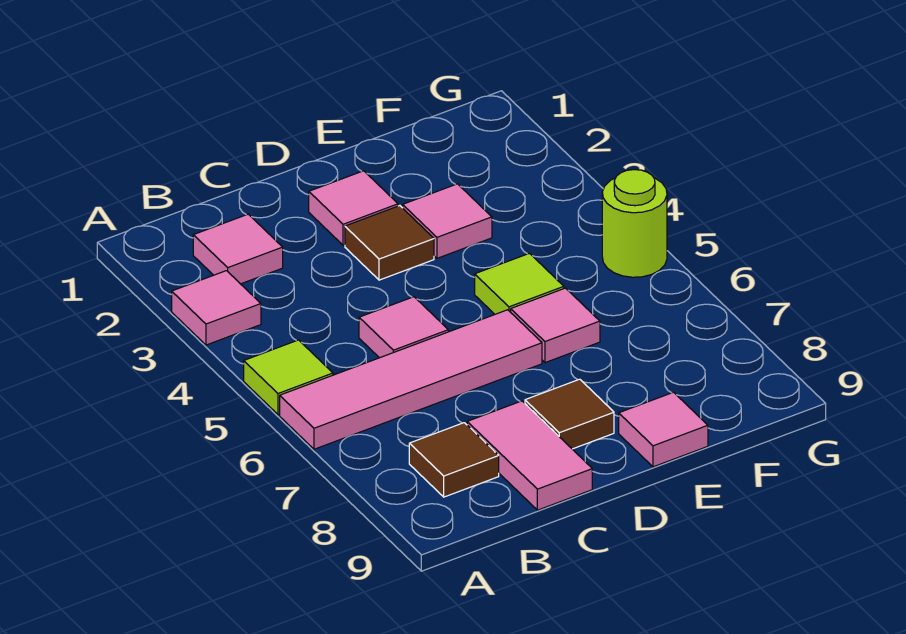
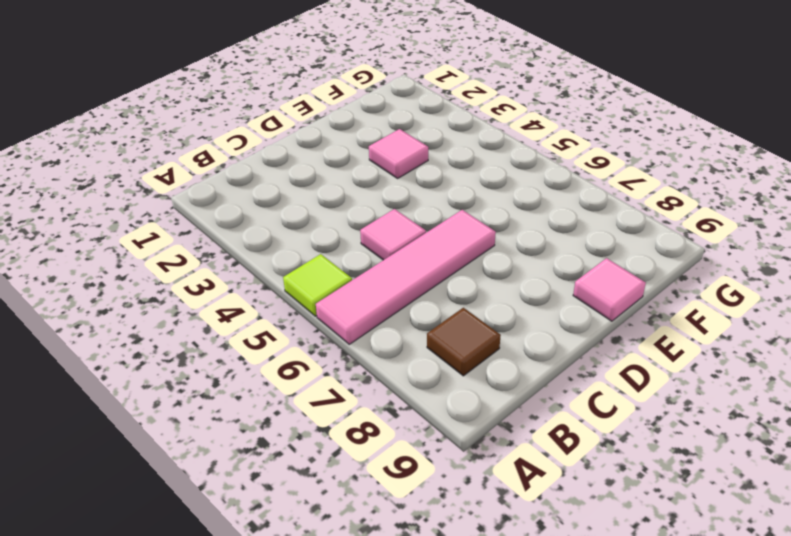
none -> pink tile A3 level 1
none -> pink tile B2 level 1
none -> pink tile C8:C9 level 1

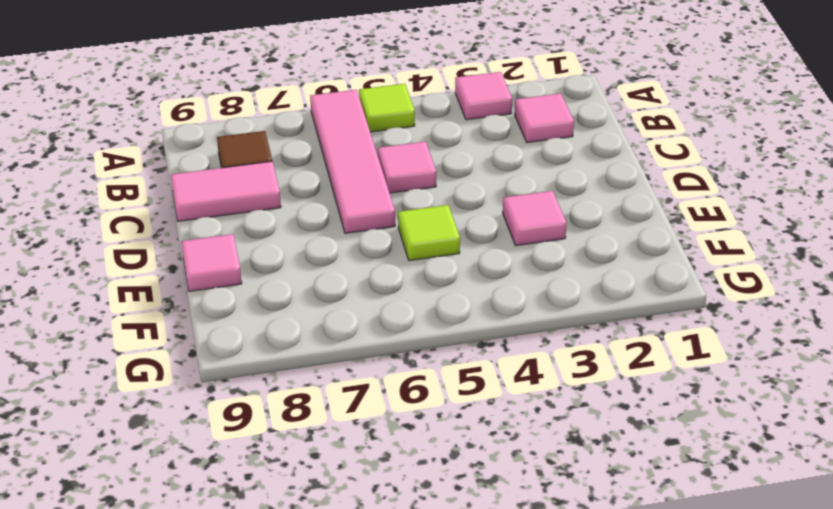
none -> pink tile D2 level 1
none -> brown tile D3 level 1
none -> brown tile D8 level 1

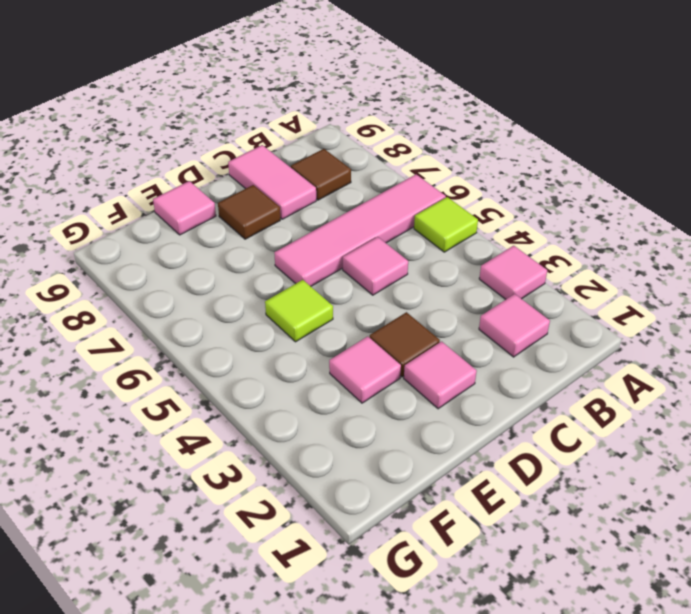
none -> pink tile E6 level 1
none -> lime round brick G5 level 1

